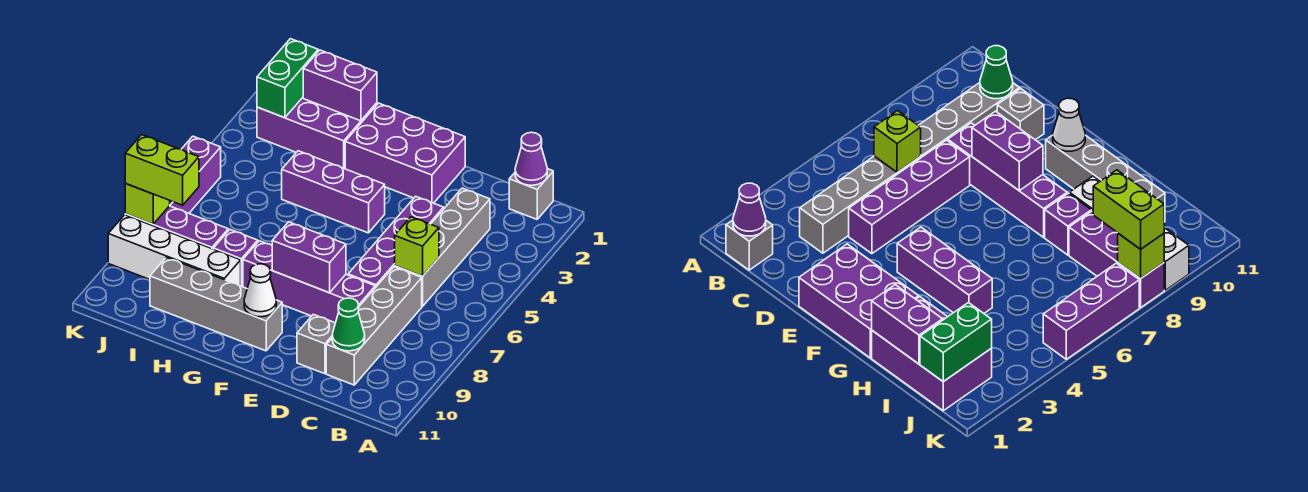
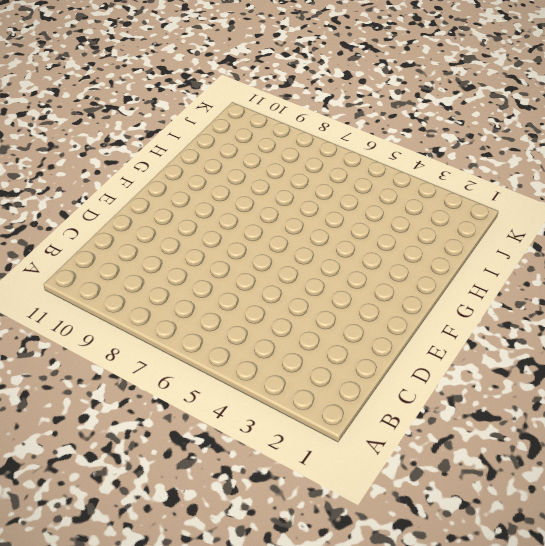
none -> grey brick B1 level 1
none -> grey brick C3:C6 level 1
none -> grey brick C7:C10 level 1

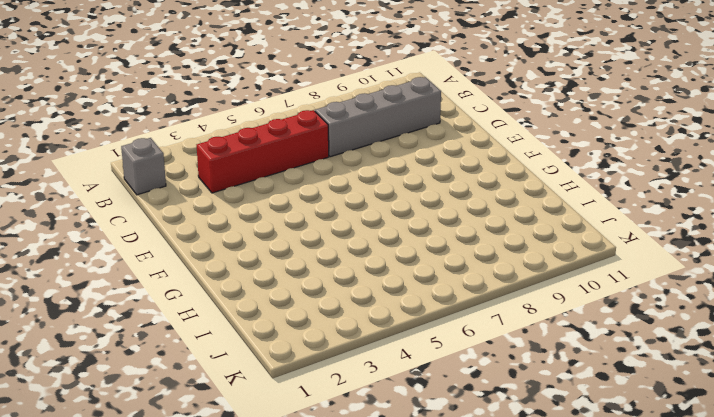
red brick C3:C6 level 1 -> grey brick C3:C6 level 1
none -> purple brick D4:D7 level 1
none -> purple brick D8:G8 level 1
none -> grey brick D10 level 1

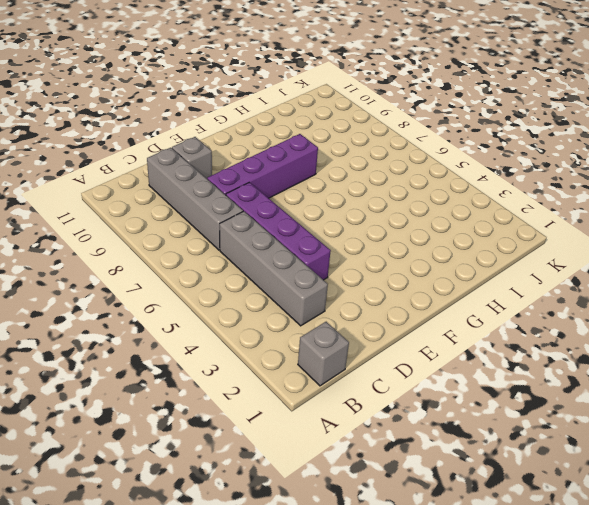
none -> purple brick E1:G2 level 1
none -> purple brick F4:H4 level 1
none -> grey brick F10:I10 level 1

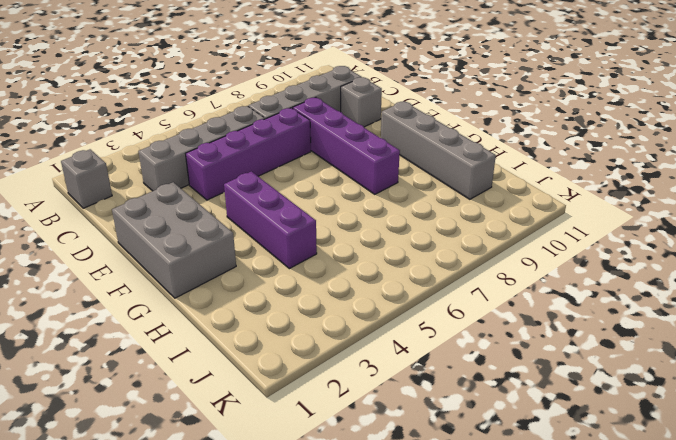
grey brick E1:G2 level 1 -> purple brick E1:G2 level 1
none -> purple brick H1:J2 level 1
none -> purple brick H8 level 1
none -> white brick H9:K9 level 1

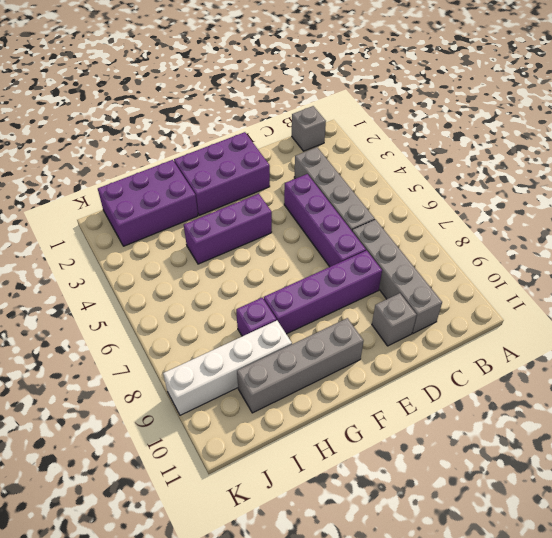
none -> purple brick I8:K8 level 1
none -> purple brick K5:K7 level 1
none -> purple cone B1 level 2

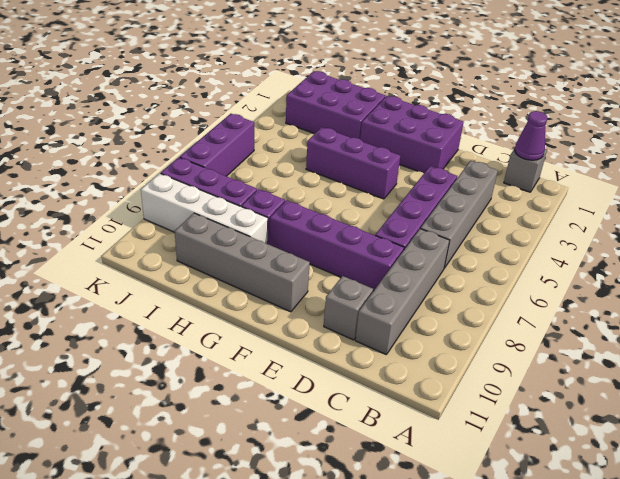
none -> lime brick C6 level 2
none -> green cone C10 level 2
none -> purple brick E8:F8 level 2

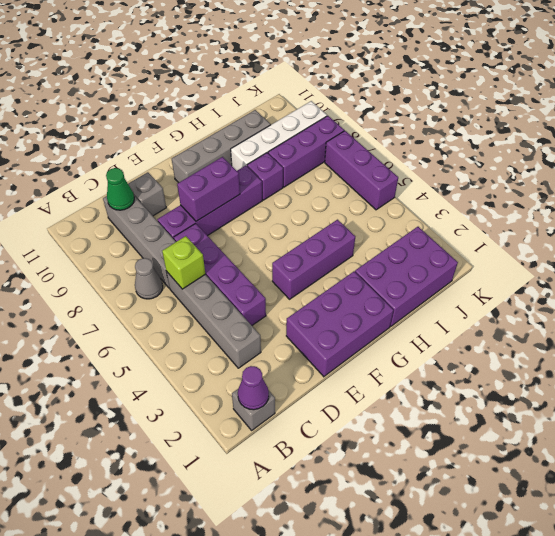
grey cone B7 level 1 -> none
none -> white cone F10 level 2
none -> purple brick H1:I1 level 2
none -> green brick J1:J2 level 2

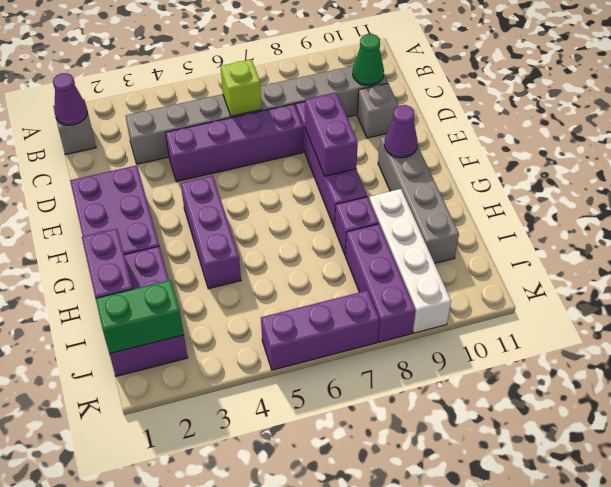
purple cone F10 level 2 -> white cone F10 level 2
none -> lime brick K8 level 2
none -> lime brick J8:K8 level 3

